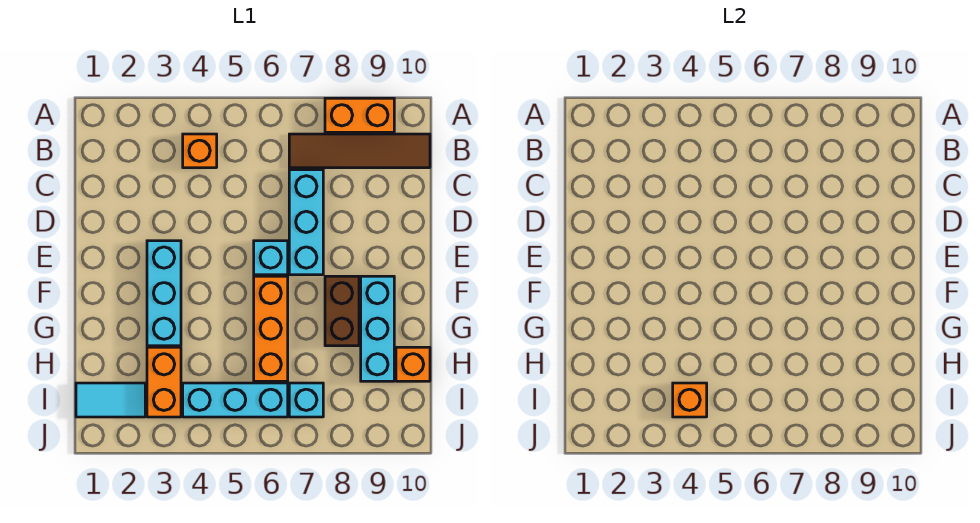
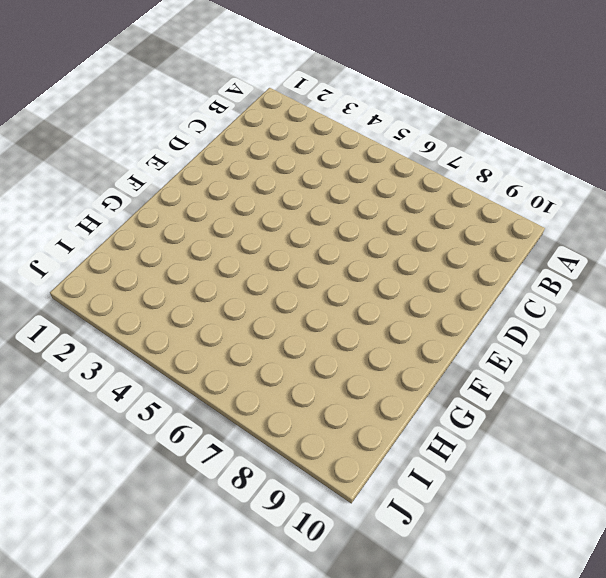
none -> orange brick A8:A9 level 1
none -> orange brick B4 level 1
none -> brown tile B7:B10 level 1

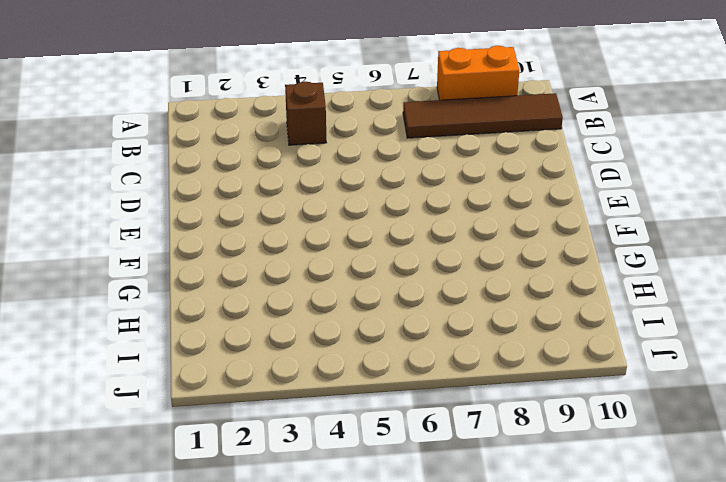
brown brick B4 level 1 -> orange brick B4 level 1
none -> cyan brick C7:E7 level 1
none -> cyan brick E3:G3 level 1
none -> cyan brick E6 level 1

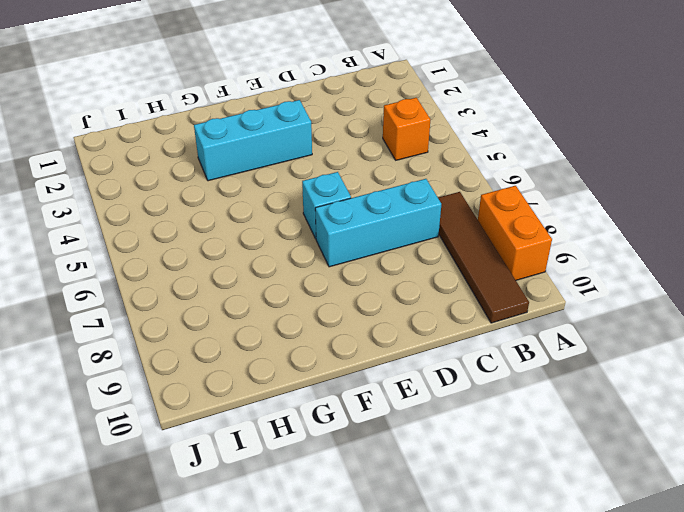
none -> orange brick F6:H6 level 1
none -> brown brick F8:G8 level 1
none -> cyan brick F9:H9 level 1

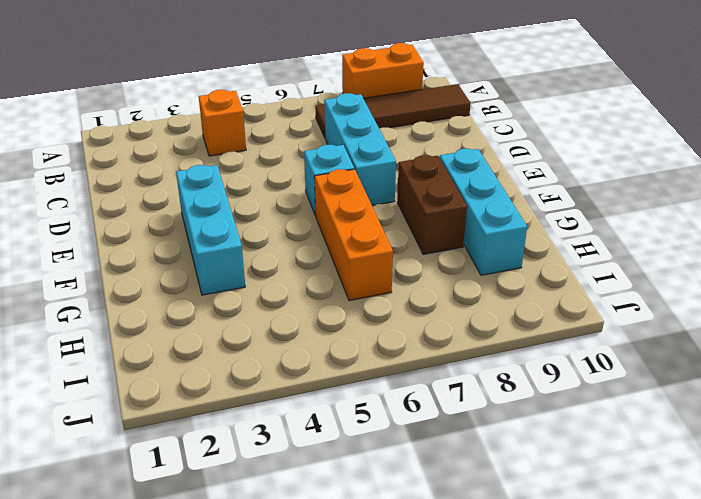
none -> orange brick H3:I3 level 1
none -> orange brick H10 level 1
none -> cyan tile I1:I2 level 1

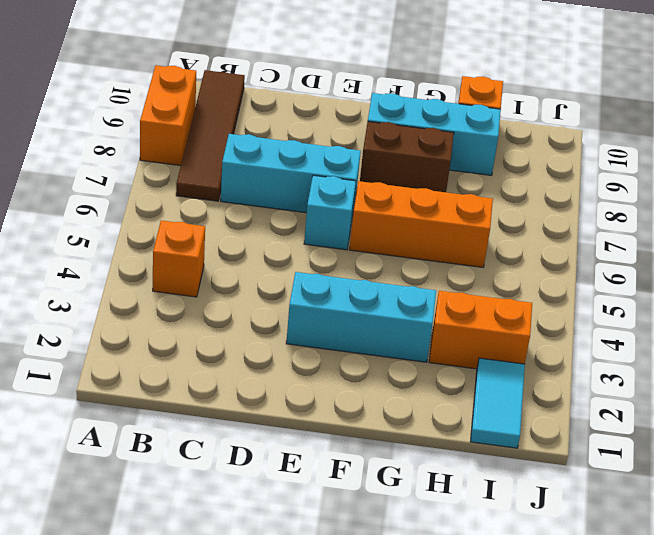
none -> cyan brick I4:I6 level 1
none -> cyan brick I7 level 1
none -> orange brick I4 level 2

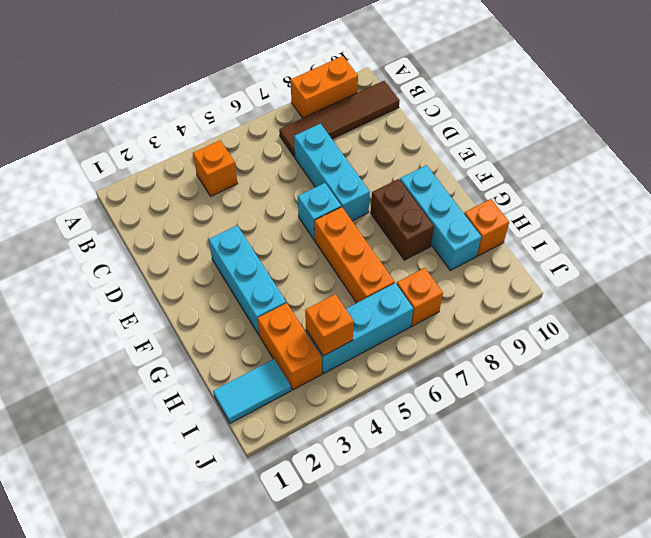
orange brick I7 level 1 -> cyan brick I7 level 1

